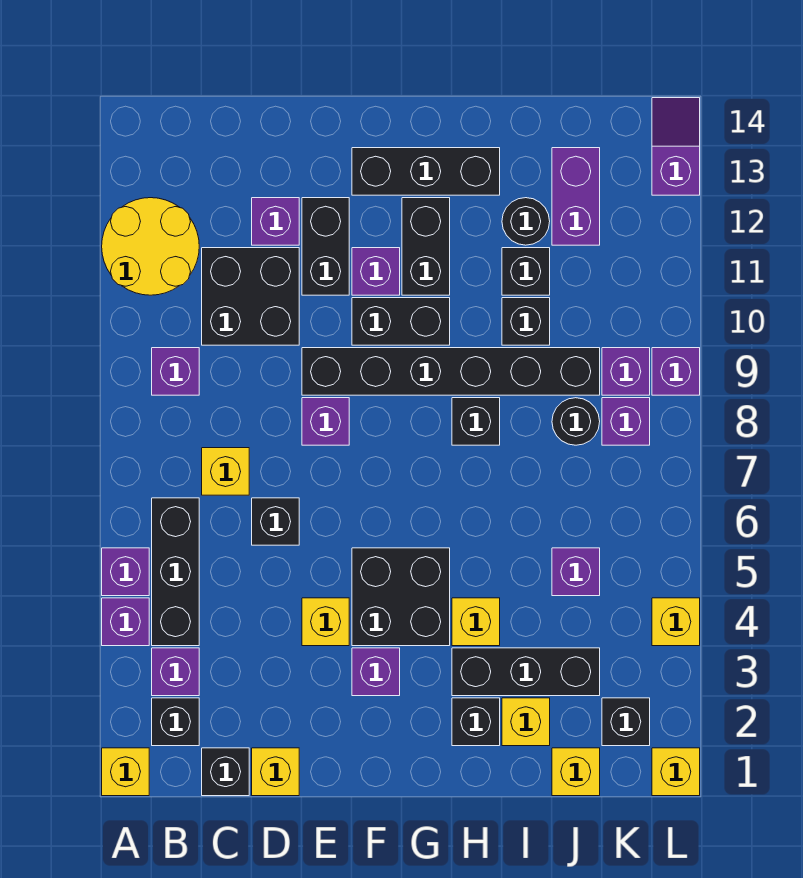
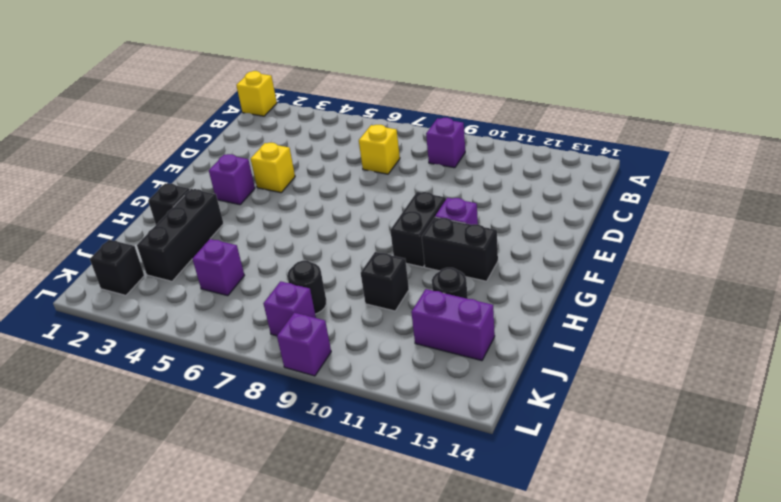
none -> purple brick A4 level 1
none -> purple brick A5 level 1
none -> yellow round brick A11:B12 level 1
none -> black brick B2 level 1

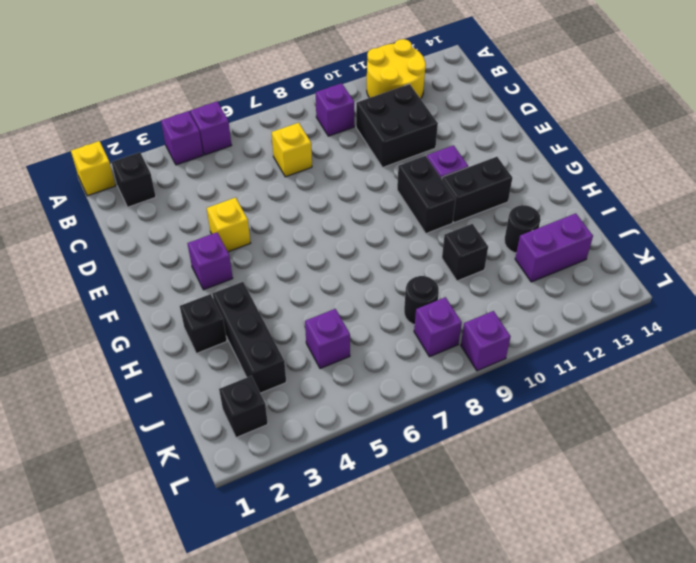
none -> purple brick B3 level 1
none -> black brick B4:B6 level 1
none -> black brick C1 level 1
none -> yellow brick D1 level 1

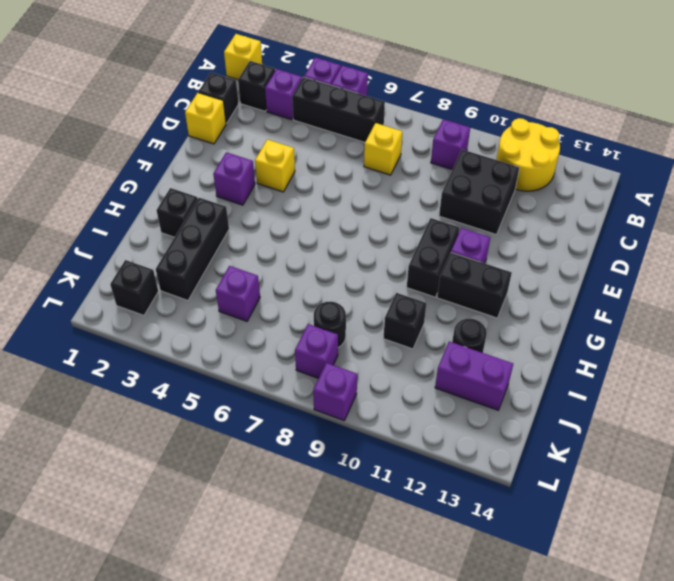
none -> black brick D6 level 1
none -> purple brick D12 level 1
none -> purple brick E8 level 1
none -> black brick E9:J9 level 1

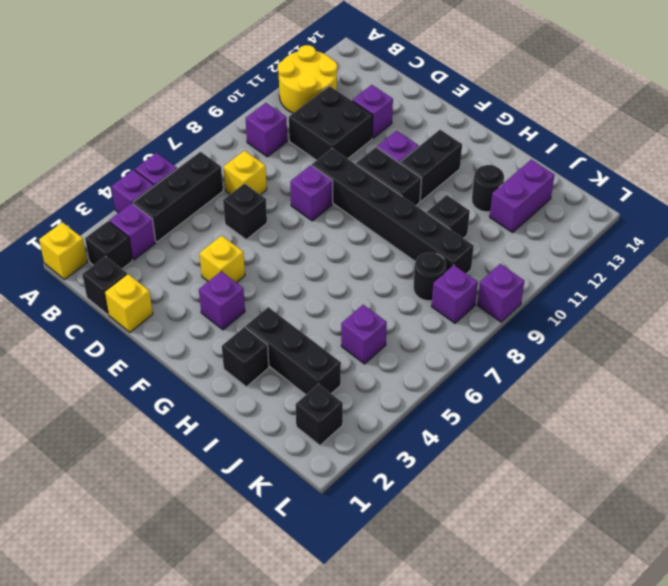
none -> black brick E11:E12 level 1
none -> black brick F4:G5 level 1
none -> black brick F13:H13 level 1
none -> yellow brick H4 level 1

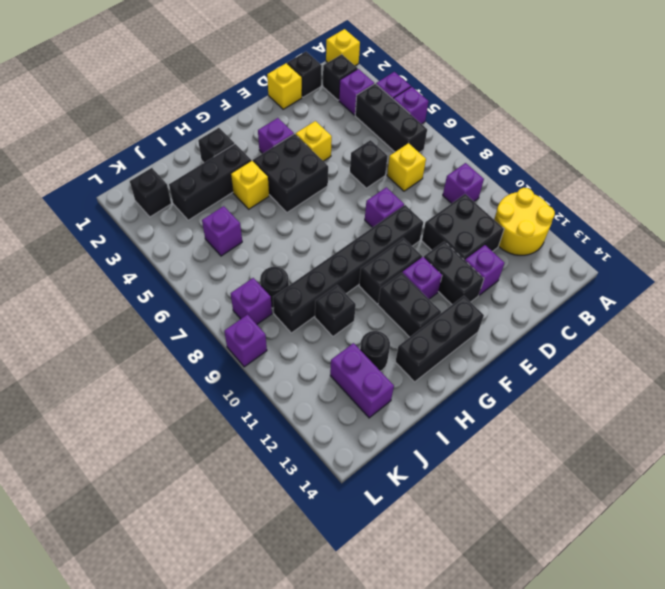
none -> black brick H8 level 1
none -> yellow brick I2 level 1
none -> black brick I11 level 1
none -> yellow brick J1 level 1

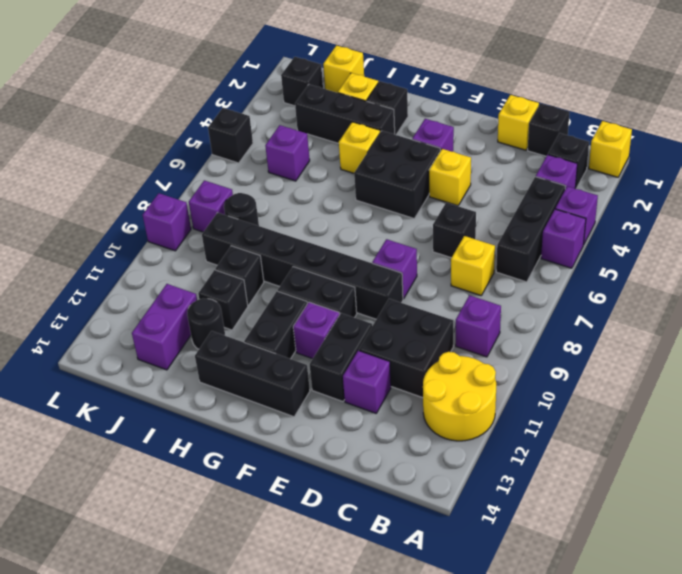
black brick L5 level 1 -> black brick H8 level 1
none -> purple brick K9 level 1
none -> yellow brick L1 level 1
none -> yellow brick L4 level 1
none -> purple slope L13:L14 level 1 top 13

